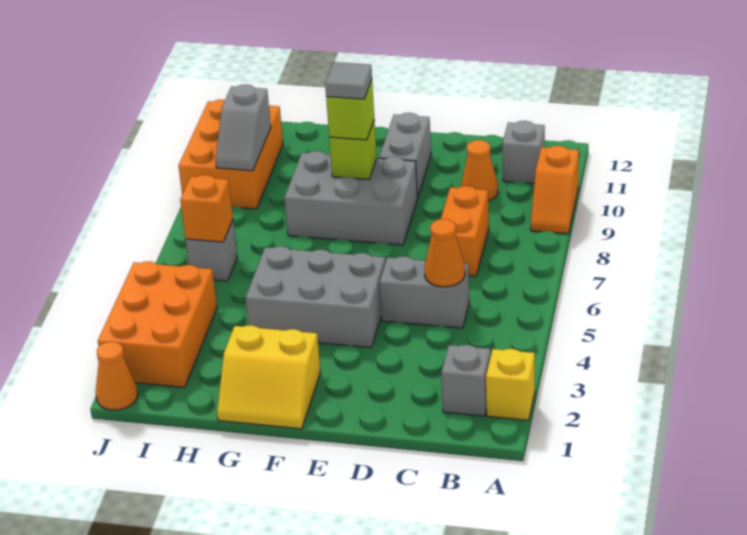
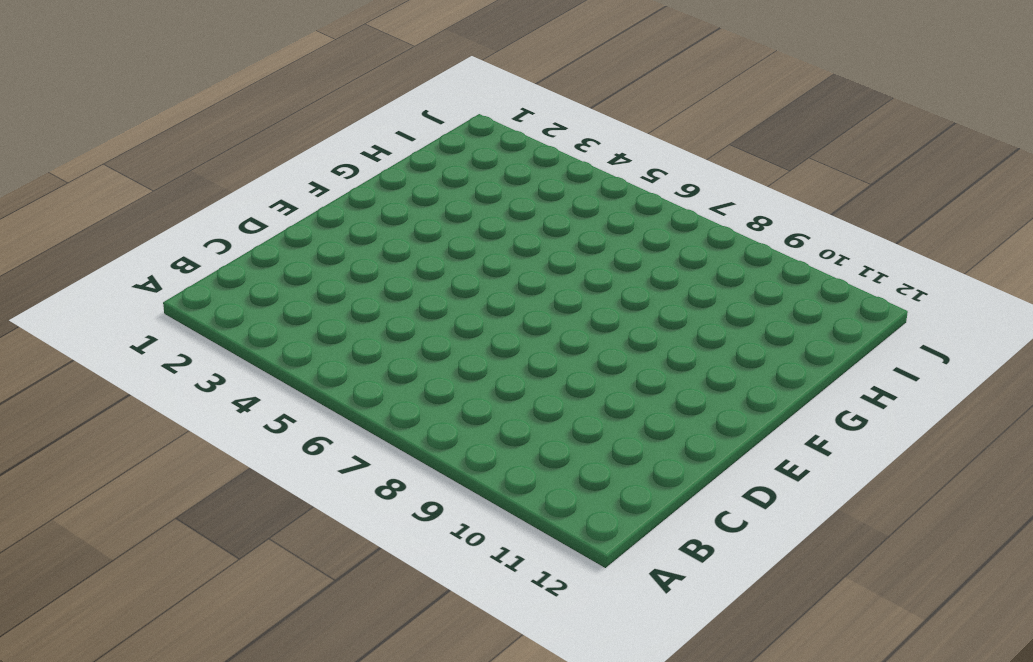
none -> yellow brick A2 level 1
none -> orange slope A9:A10 level 1 top 10
none -> grey brick B2 level 1

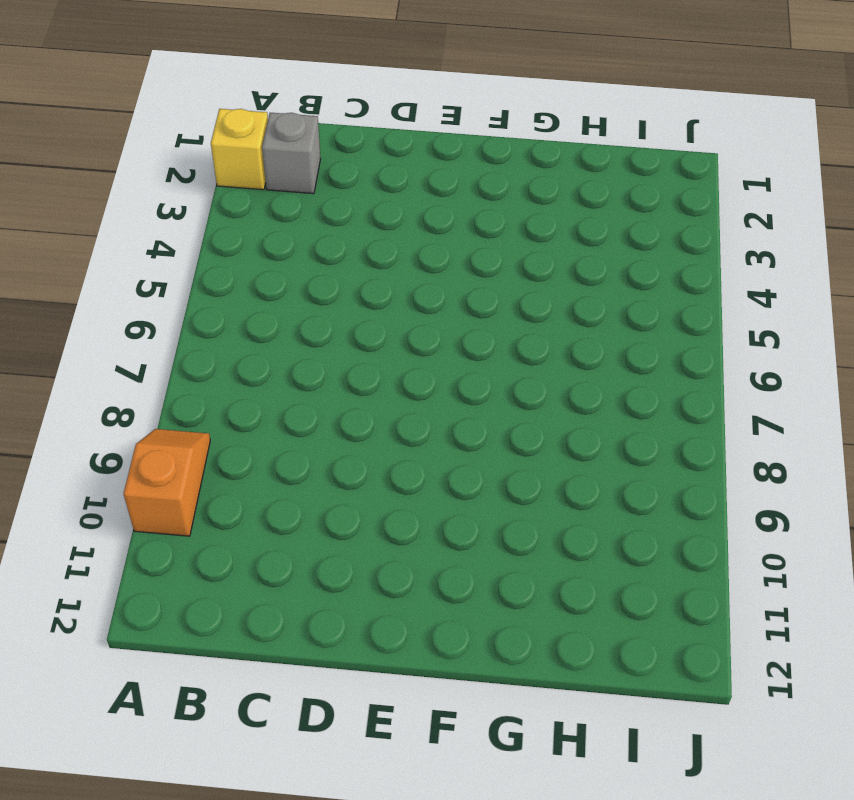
none -> grey brick B11 level 1
none -> grey brick C5:D5 level 1
none -> orange brick C7:C8 level 1

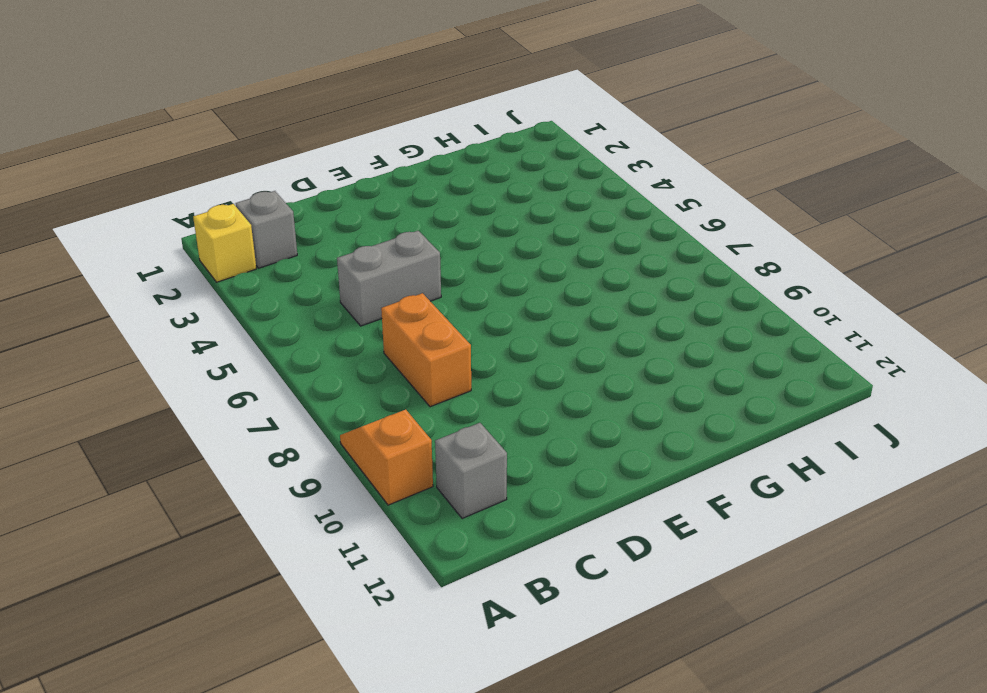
none -> orange cone C10 level 1
none -> grey brick E4:G5 level 1
none -> grey brick E8:G9 level 1

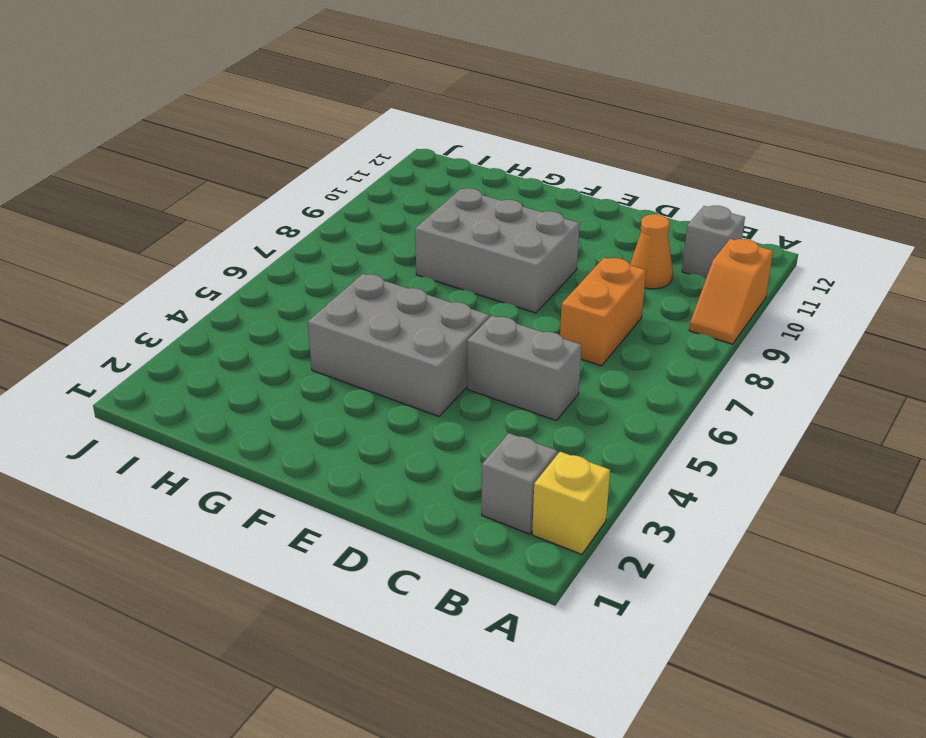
none -> grey brick E10:E11 level 1
none -> yellow slope F1:G2 level 1 top 2
none -> orange brick I2:J4 level 1

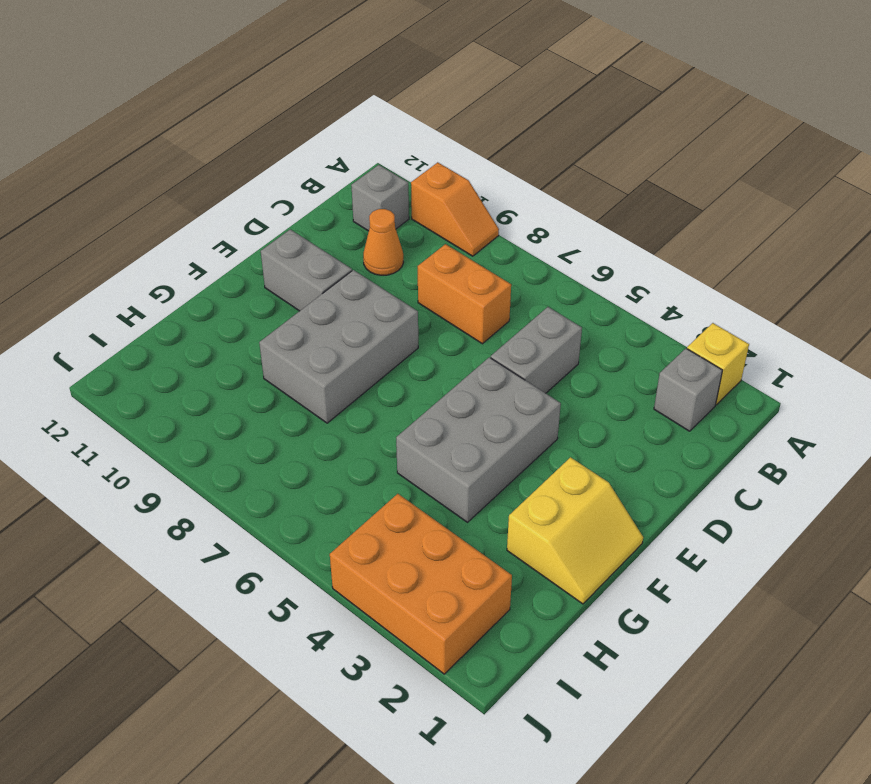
none -> grey brick I6 level 1
none -> orange brick I9:J11 level 1
none -> orange cone J1 level 1

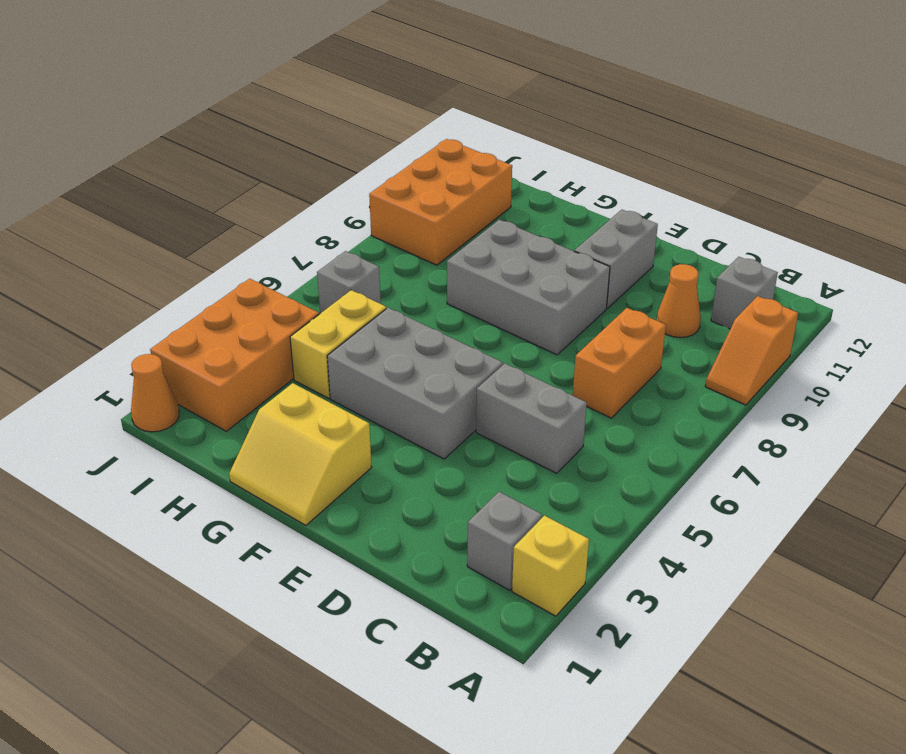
yellow brick H4:H5 level 1 -> none
none -> orange cone C5 level 2
none -> lime brick F9 level 2
none -> orange brick I6 level 2

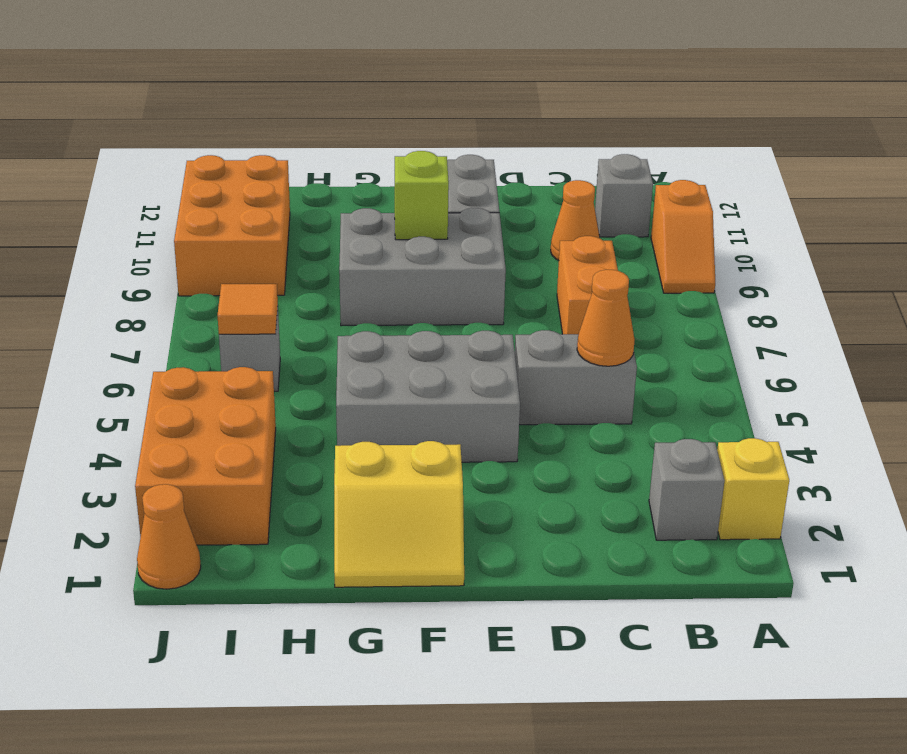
orange tile I6 level 2 -> orange brick I6 level 2
none -> grey slope I9:I10 level 2 top 10
none -> lime brick F9 level 3
none -> grey tile F9 level 4

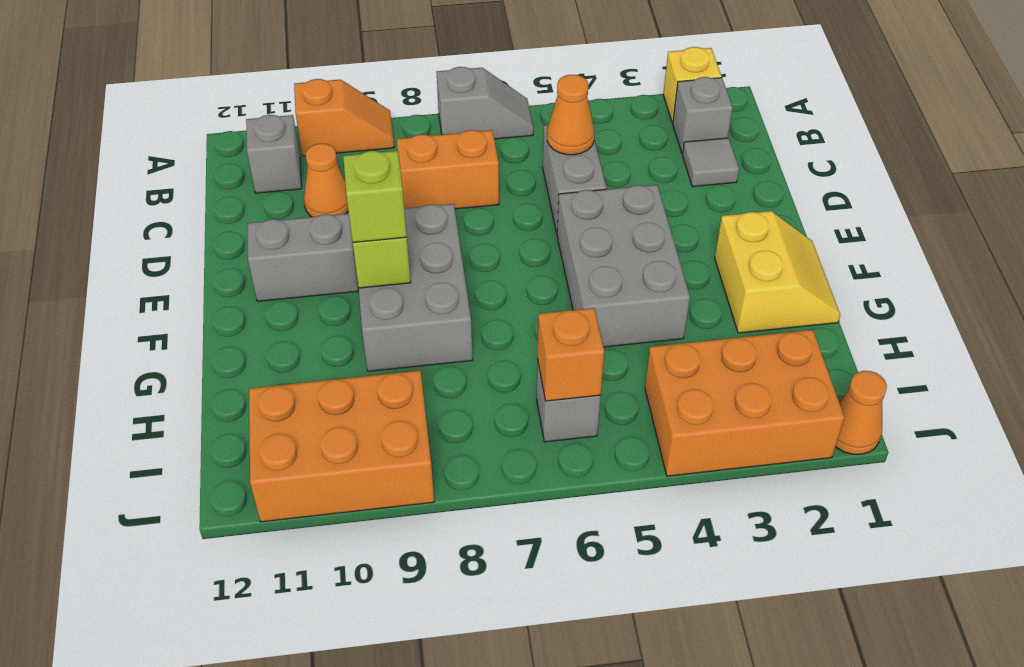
grey slope A6:A7 level 1 top 7 -> grey slope I9:I10 level 2 top 10
grey tile C2 level 1 -> grey tile F9 level 4

